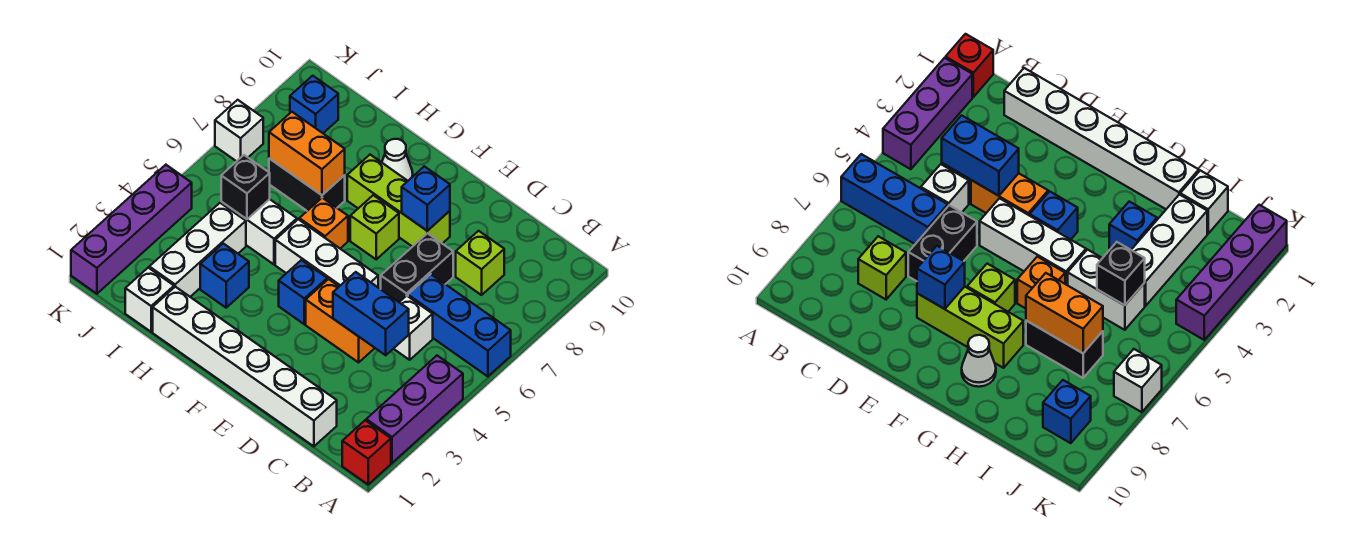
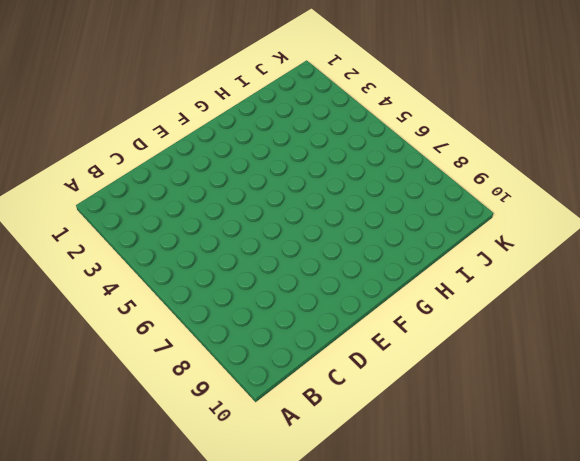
none -> red brick A1 level 1
none -> purple brick A2:A4 level 1
none -> blue brick A6:C6 level 1

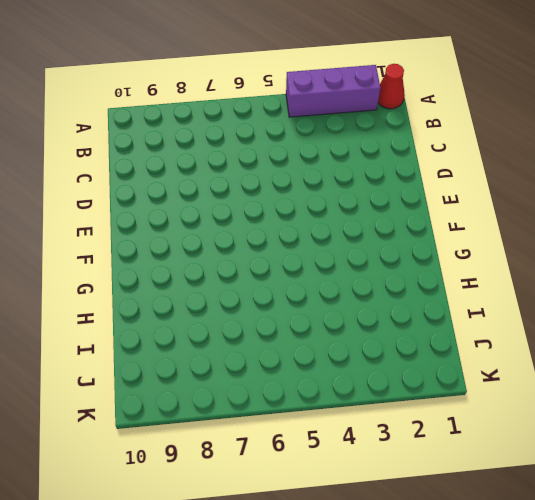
red cone A1 level 1 -> red brick A1 level 1
none -> blue brick A6:C6 level 1
none -> white brick C1:H1 level 1
none -> white brick C5 level 1

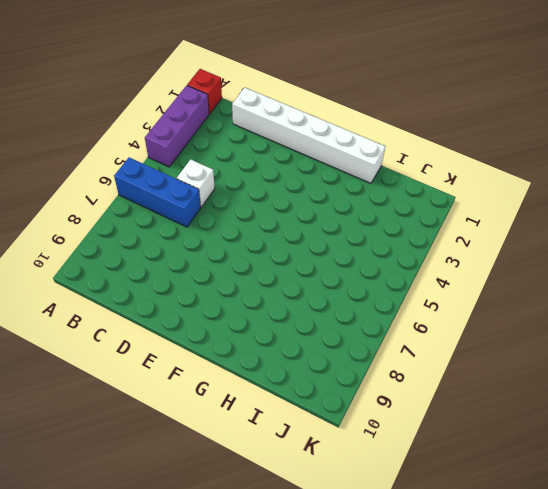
none -> lime brick C8 level 1
none -> orange brick D4:E4 level 1
none -> black brick D6:D7 level 1

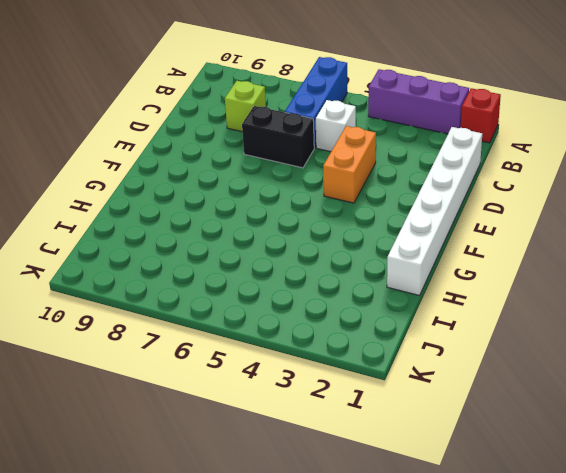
none -> white brick E5:G5 level 1
none -> lime brick E8:G8 level 1
none -> blue brick F4 level 1

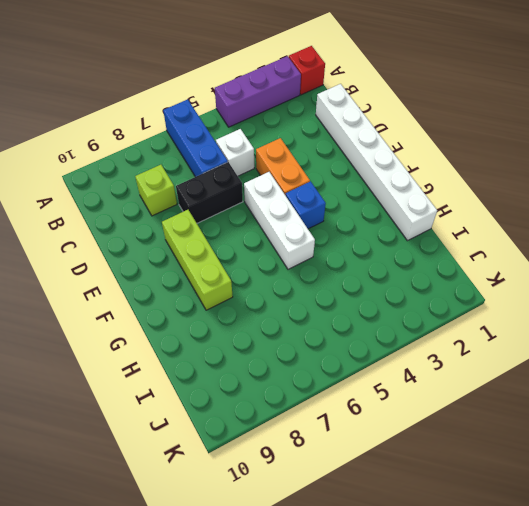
none -> lime brick F7 level 1
none -> orange brick G6 level 1
none -> white cone G9 level 1

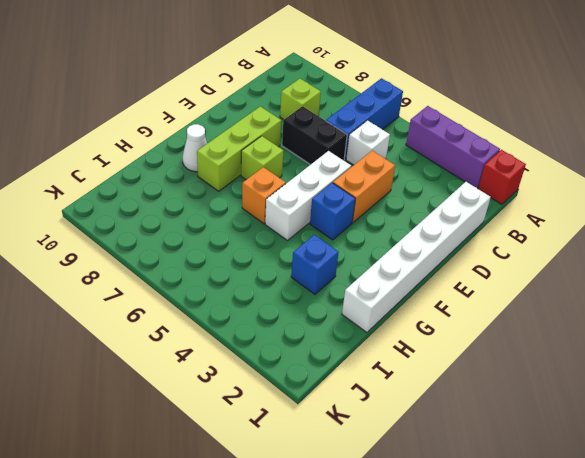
none -> white brick H5:I5 level 1
none -> black brick H7:I7 level 1
none -> white brick I1 level 1

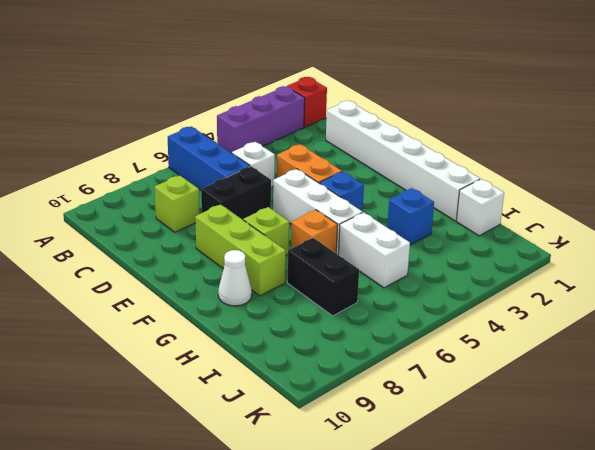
none -> white brick I2:I4 level 1
none -> blue brick J9 level 1
none -> purple brick K1:K4 level 1

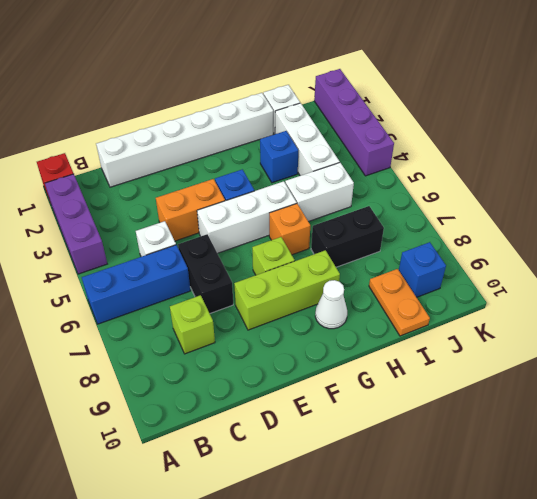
orange plate I9:I10 level 1 -> none
none -> white brick K7 level 1
none -> blue brick C4:D4 level 2
none -> blue brick E8 level 2

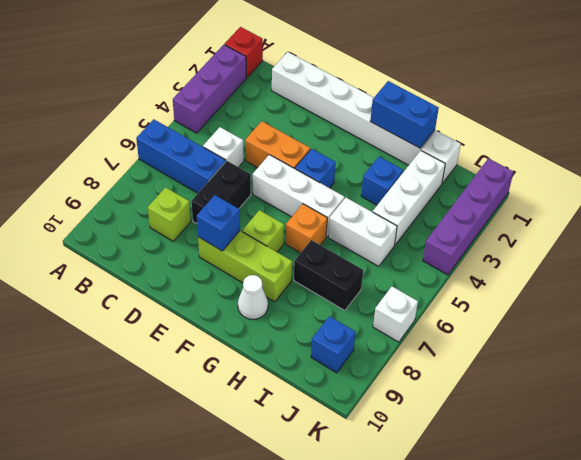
blue brick G1:H1 level 2 -> blue brick C4:D4 level 2
none -> orange brick H7:I7 level 2
none -> black brick I5 level 2

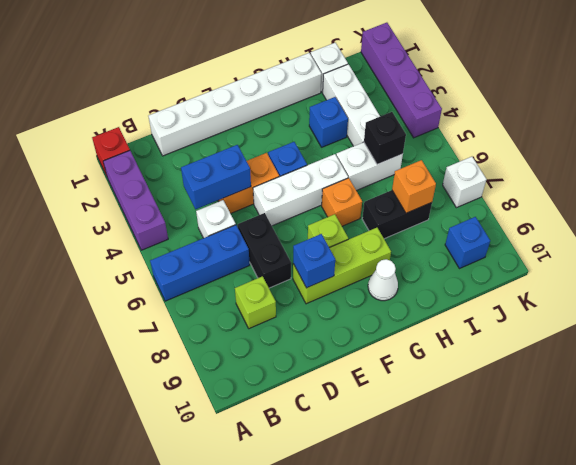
orange brick I7 level 2 -> orange brick H7:I7 level 2

